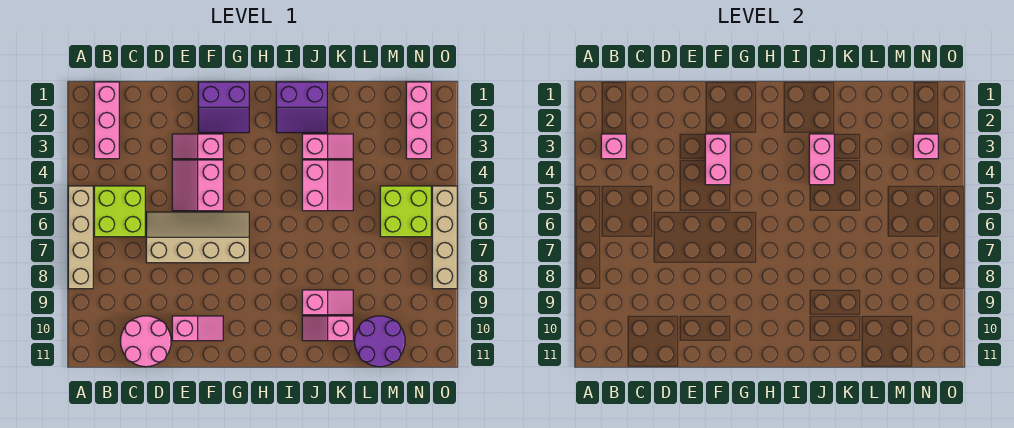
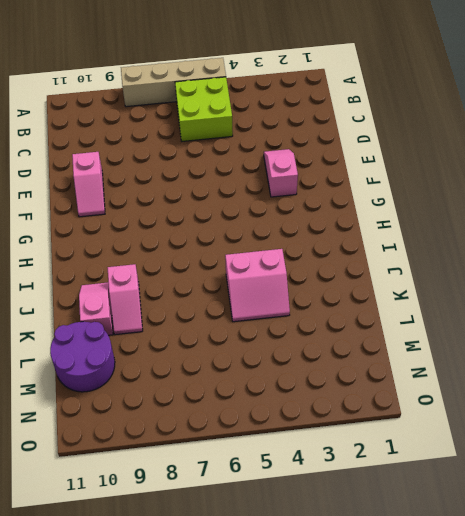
none -> pink brick B1:B3 level 1
none -> pink round brick C10:D11 level 1
none -> tan slope D6:G7 level 1 top 7

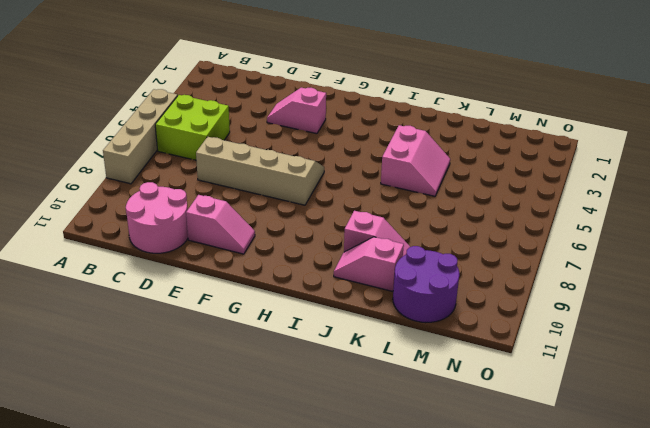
none -> pink brick B1:B3 level 1
none -> pink slope E4:F5 level 1 top F
none -> purple slope F1:G2 level 1 top 1

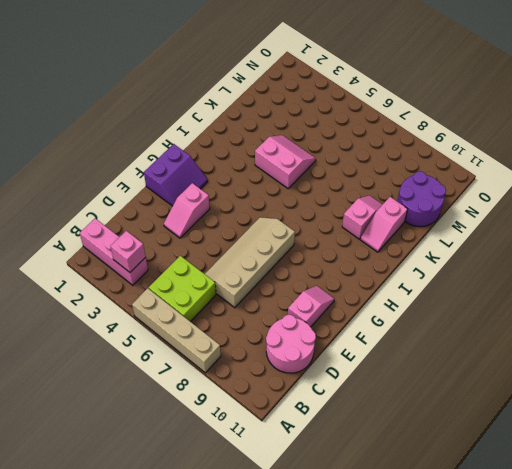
none -> pink slope E4:F5 level 1 top F
none -> purple slope I1:J2 level 1 top 1
none -> pink slope J3:K3 level 1 top J

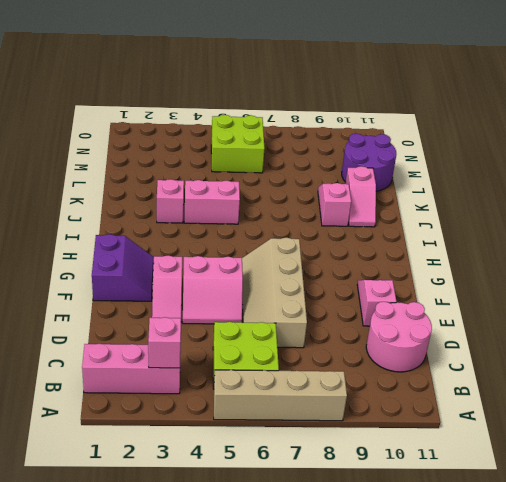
none -> purple slope I1:J2 level 1 top 1
none -> pink brick N1:N3 level 1
none -> tan brick O5:O8 level 1

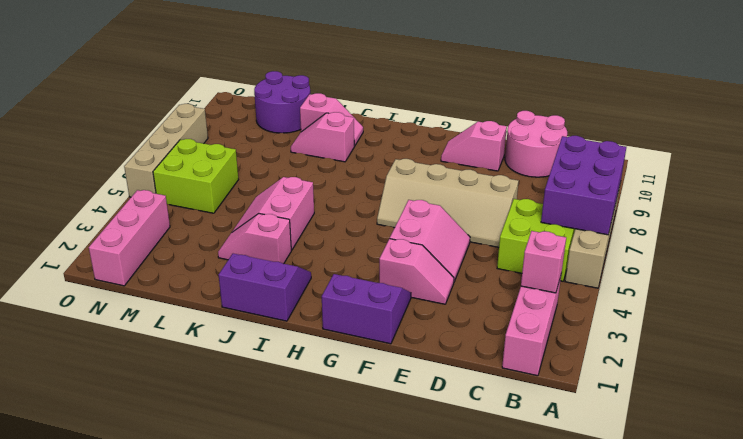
purple brick A6:B8 level 2 -> none
none -> pink brick F3:F4 level 2
none -> pink brick J3:J4 level 2
none -> pink brick N3 level 2

